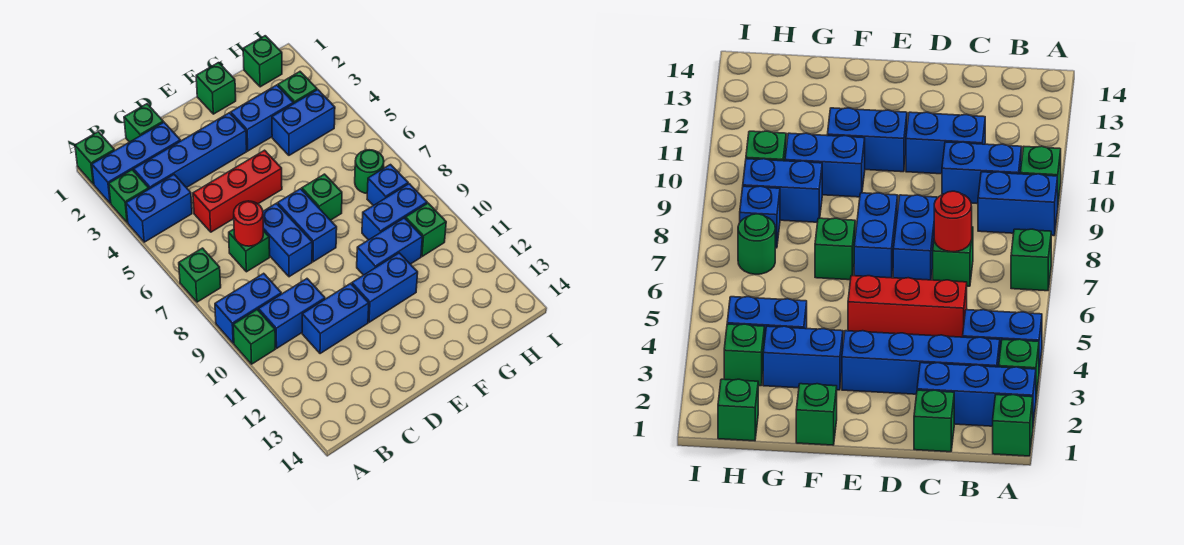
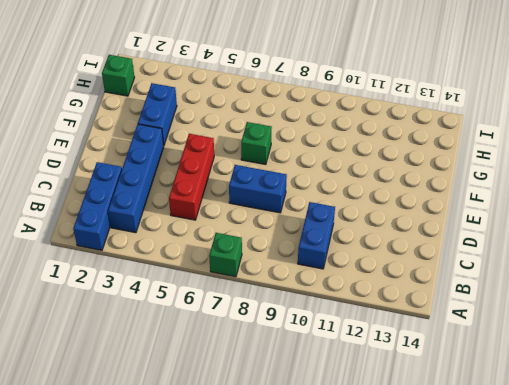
none -> green brick A1 level 1
none -> green brick A3 level 1
none -> blue brick A4:B4 level 1

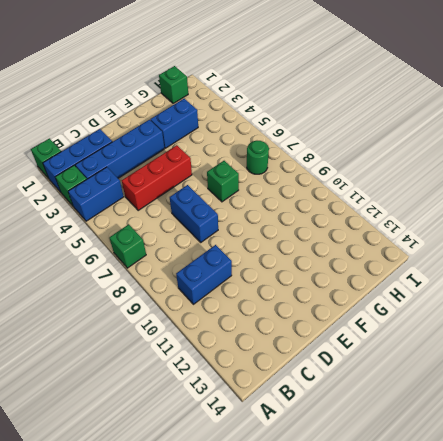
none -> blue brick A9:B9 level 1
none -> green brick A10 level 1
none -> green brick C1 level 1

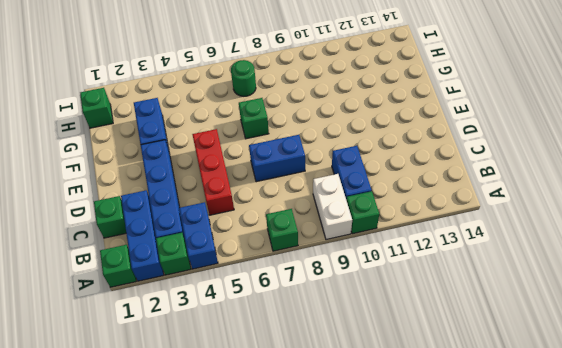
white brick A9:B9 level 1 -> blue brick A9:B9 level 1
none -> green brick C7 level 1
none -> blue brick C11:D11 level 1
none -> blue brick E7:E8 level 1

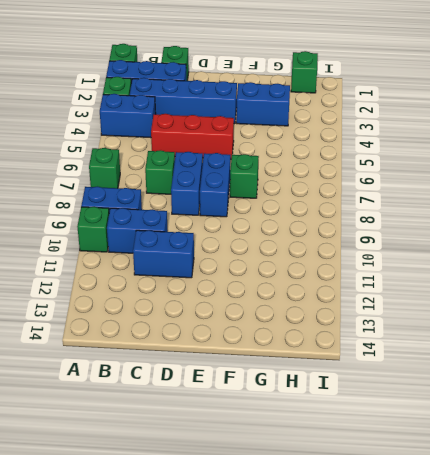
none -> blue brick E11:F11 level 1
none -> green brick F1 level 1
none -> blue brick F10:G10 level 1

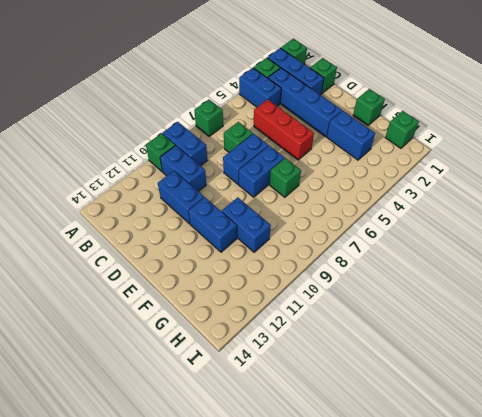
none -> blue brick G4:H4 level 1
none -> blue brick G9:H9 level 1
none -> green brick H3 level 1

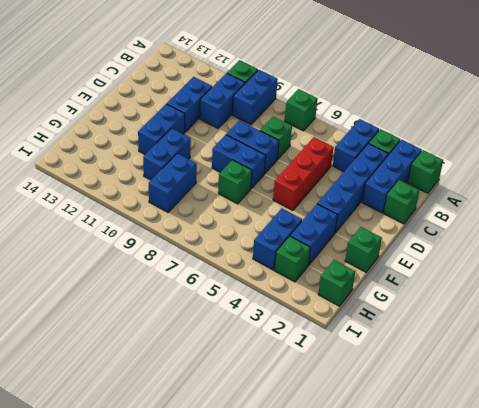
none -> green round brick H7 level 1
none -> blue brick H8 level 1
none -> green brick H10 level 1

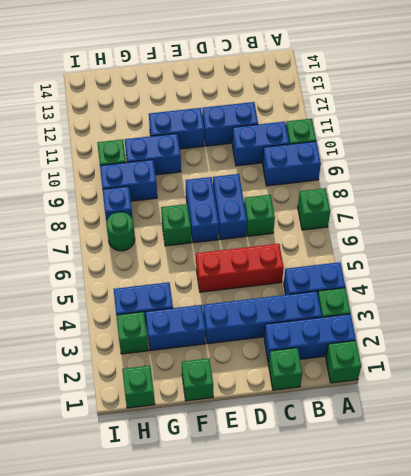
none -> red round brick C7 level 2

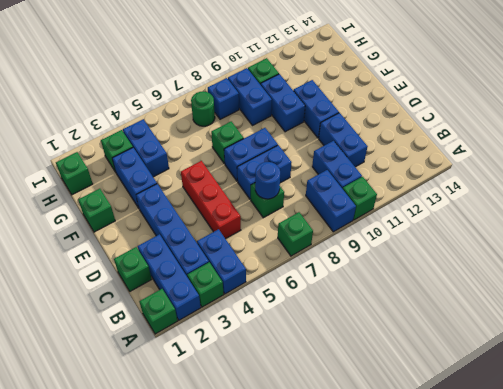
blue round brick C7 level 2 -> red round brick C7 level 2

